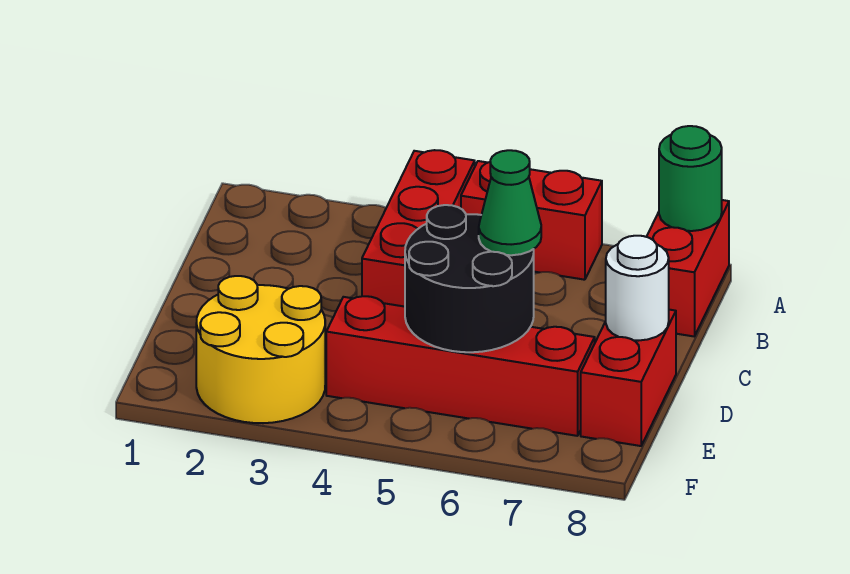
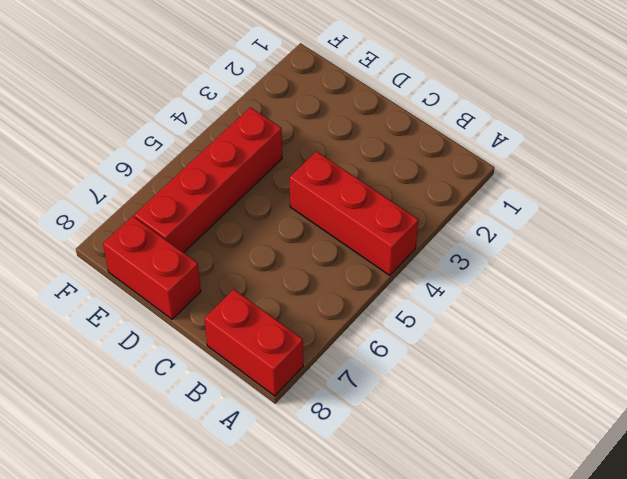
none -> red brick A5:A6 level 1
none -> yellow round brick E2:F3 level 1

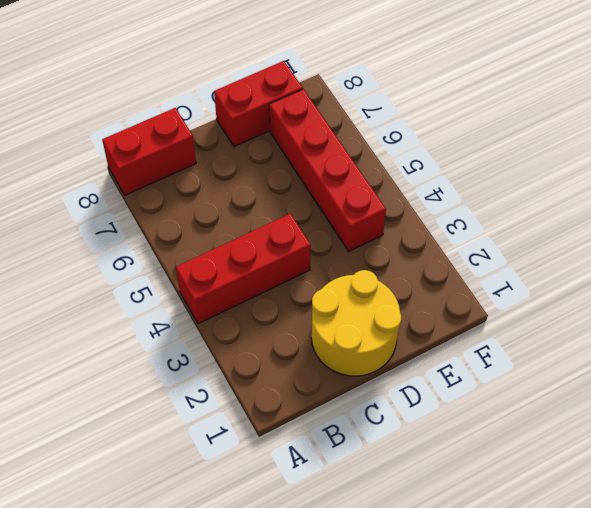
yellow round brick C1:D2 level 1 -> yellow round brick E2:F3 level 1
none -> red brick A5:A6 level 1
none -> green round brick A8 level 2

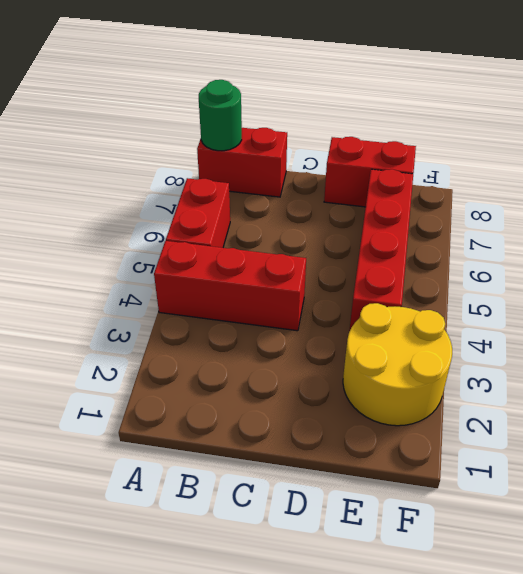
none -> black round brick D5:E6 level 2
none -> white round brick D8 level 2

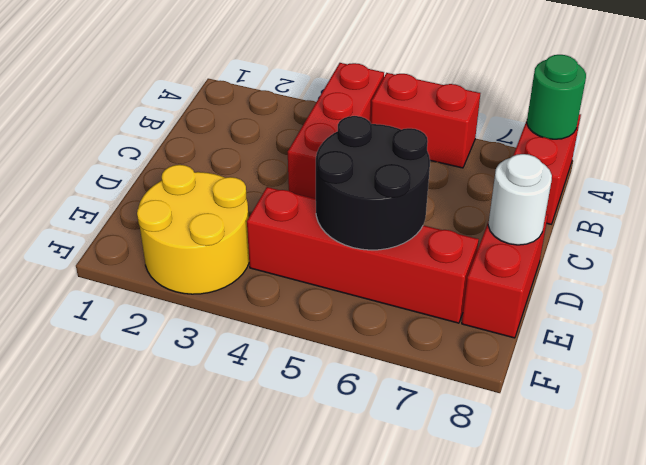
none -> green cone D6 level 3

